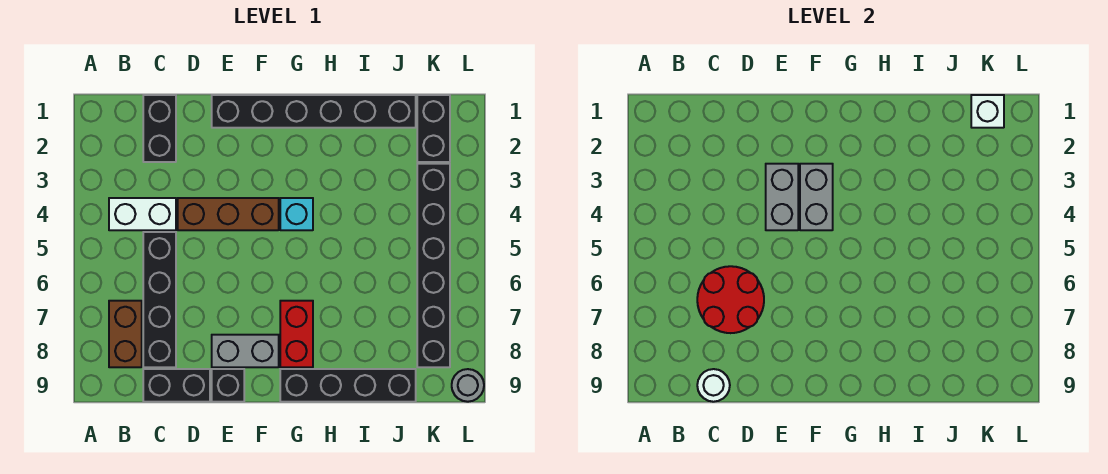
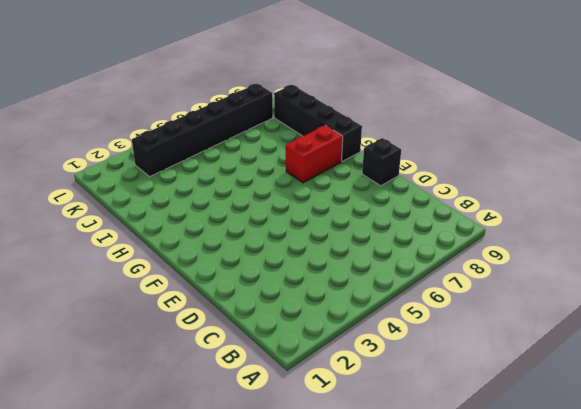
none -> white brick B4:C4 level 1
none -> brown brick B7:B8 level 1
none -> black brick C1:C2 level 1

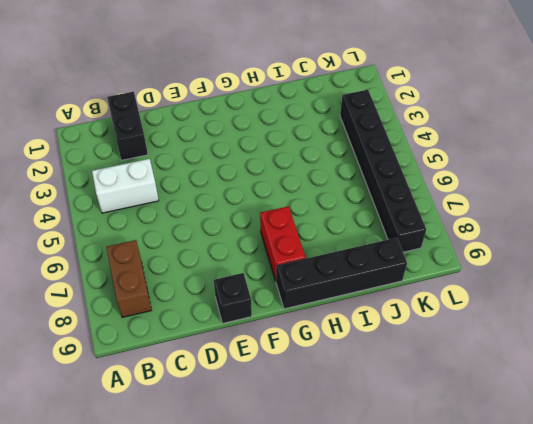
none -> black brick C5:C8 level 1
none -> black brick C9:D9 level 1
none -> brown brick D4:F4 level 1

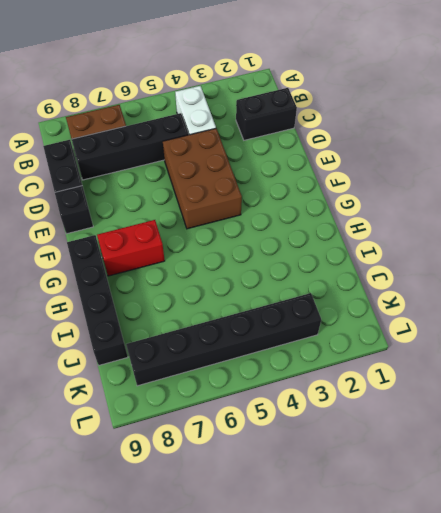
brown brick D4:F5 level 1 -> brown brick D4:F4 level 1
none -> black brick E1:J1 level 1
none -> grey brick E8:F8 level 1
none -> cyan brick G4 level 1

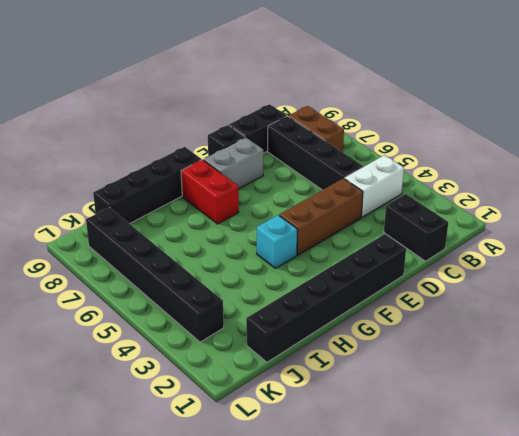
none -> black brick K1:K2 level 1
none -> grey round brick L9 level 1
none -> red round brick C6:D7 level 2

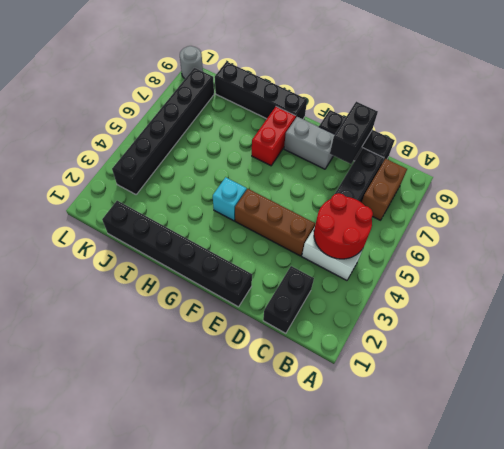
red round brick B4:C5 level 2 -> red round brick C6:D7 level 2
black brick D8:D9 level 2 -> black brick K1:K2 level 1
none -> white round brick C9 level 2
none -> grey brick E3:E4 level 2
none -> grey brick F3:F4 level 2

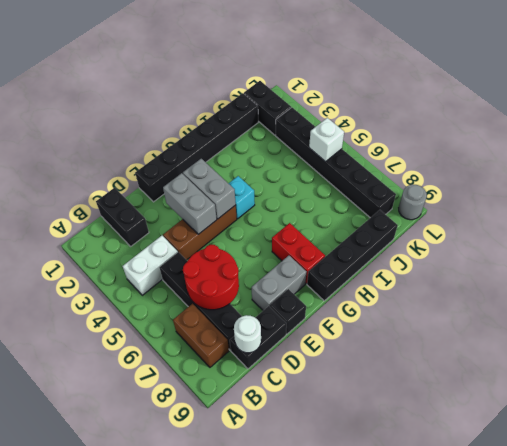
white brick K5 level 2 -> white brick K1 level 2

